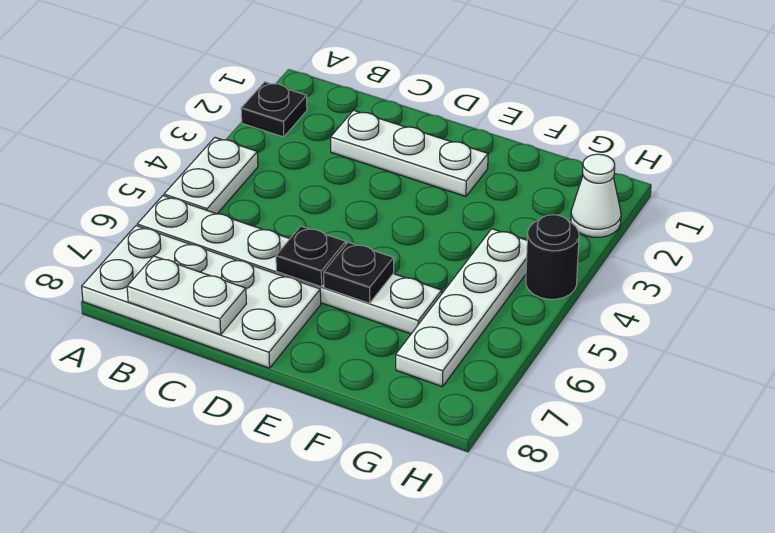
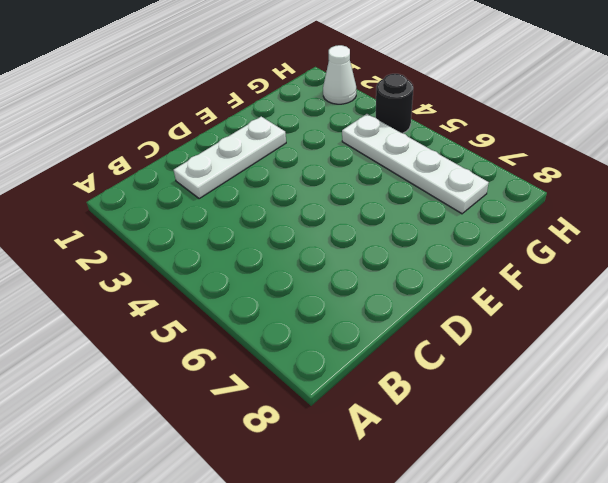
none -> black plate A2 level 1
none -> white plate A4:A5 level 1

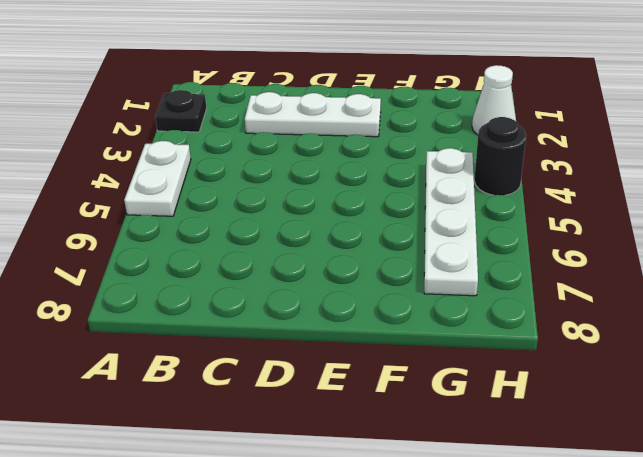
none -> white plate A6:F6 level 1
none -> white plate A7:D8 level 1

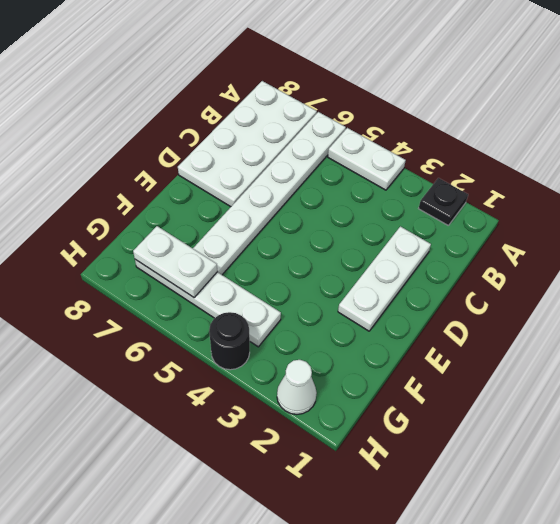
white plate G6:G7 level 2 -> white plate B8:C8 level 2
none -> black plate D6 level 2
none -> black plate E6 level 2

